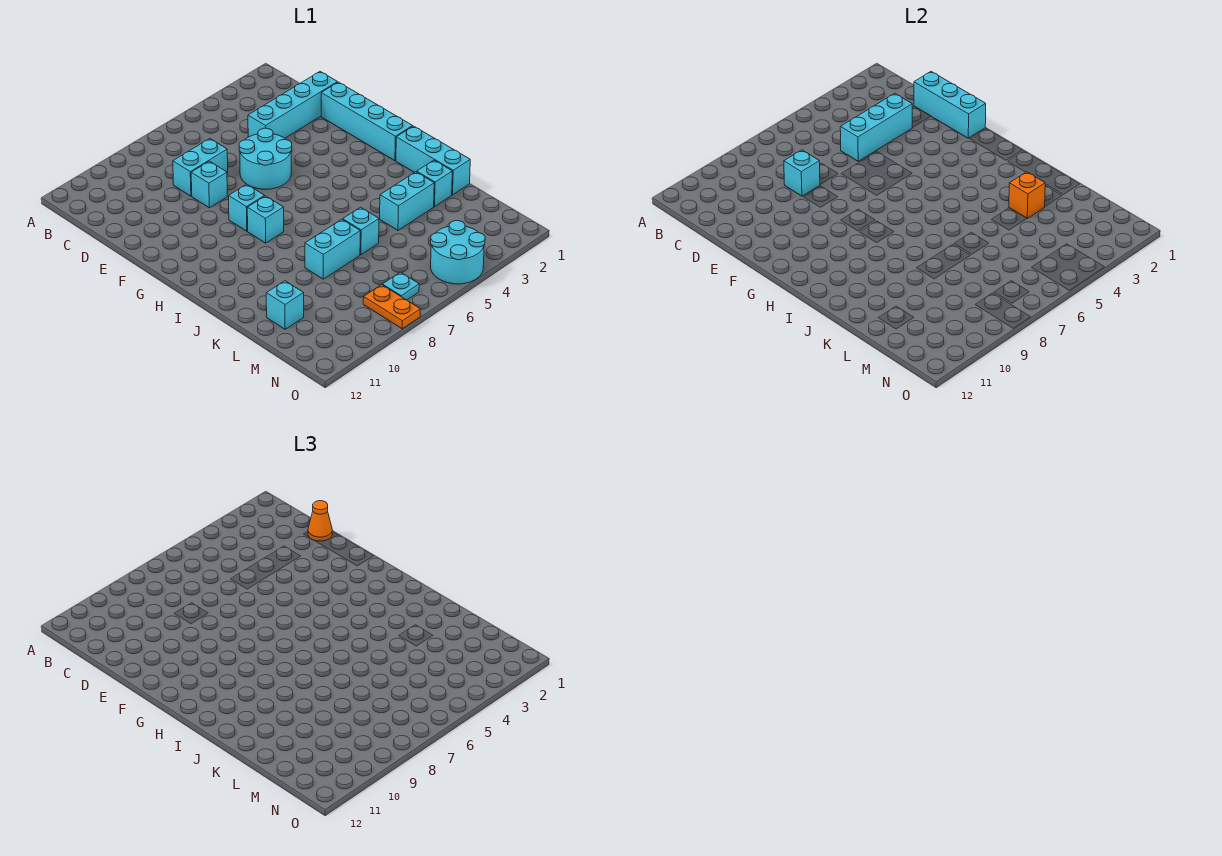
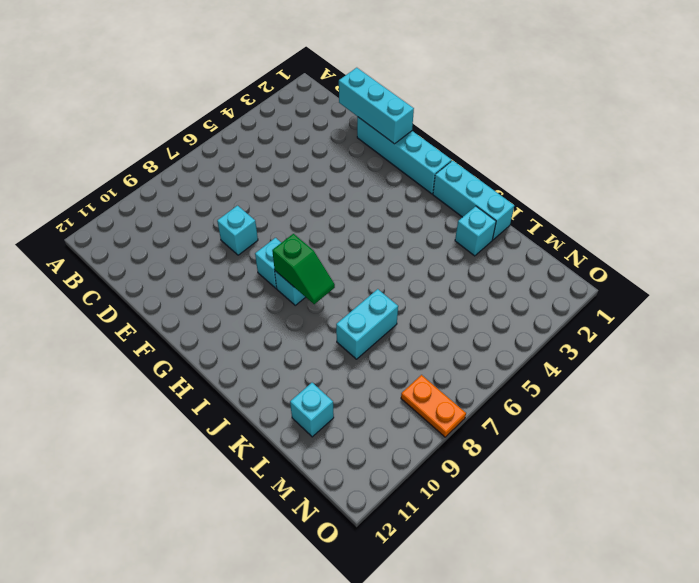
green slope H8:I8 level 2 top H -> none
none -> cyan brick D1:D4 level 1
none -> cyan brick D7:D8 level 1
none -> cyan round brick E5:F6 level 1

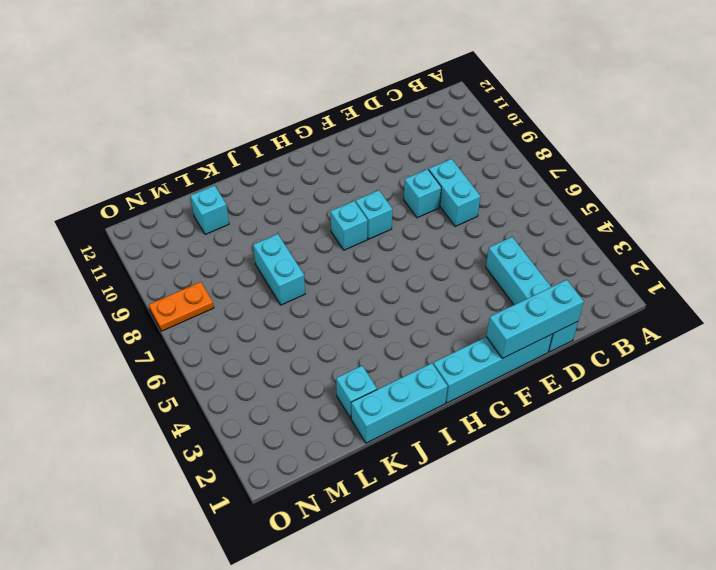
none -> cyan round brick E5:F6 level 1
none -> cyan brick K3:K4 level 1
none -> cyan brick K6 level 1

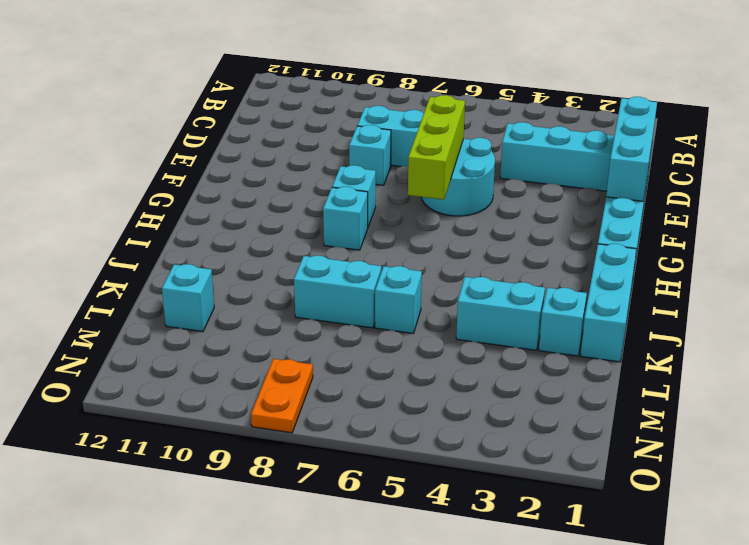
lime brick E6:G6 level 2 -> none
none -> cyan round brick N4:O5 level 1
none -> cyan plate N7 level 1
none -> cyan brick D3:D5 level 2

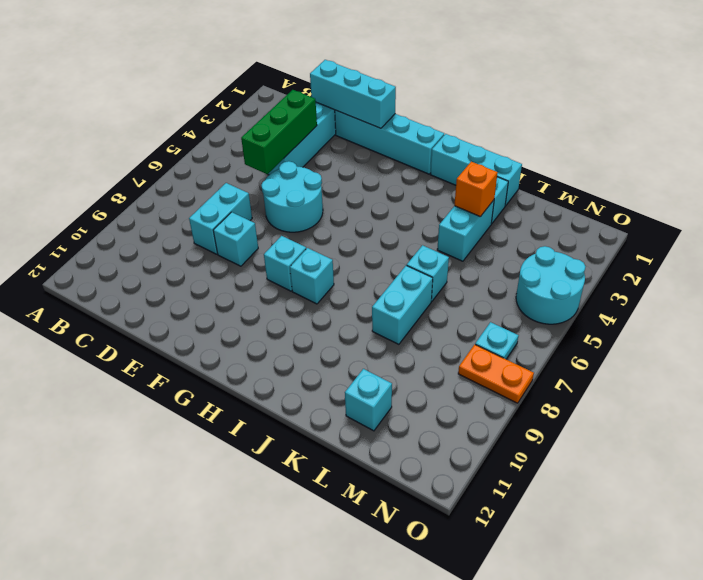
green brick D3:D5 level 2 -> cyan brick D3:D5 level 2
none -> cyan brick D8 level 2
none -> orange cone D1 level 3

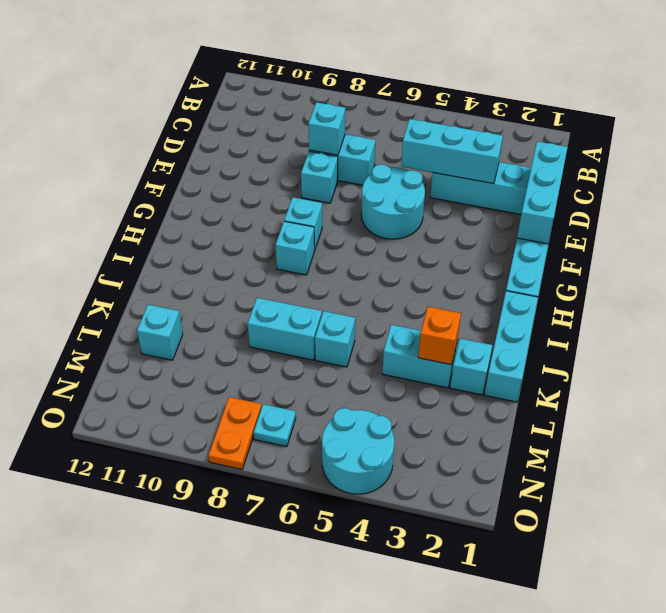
none -> orange cone D1 level 3

